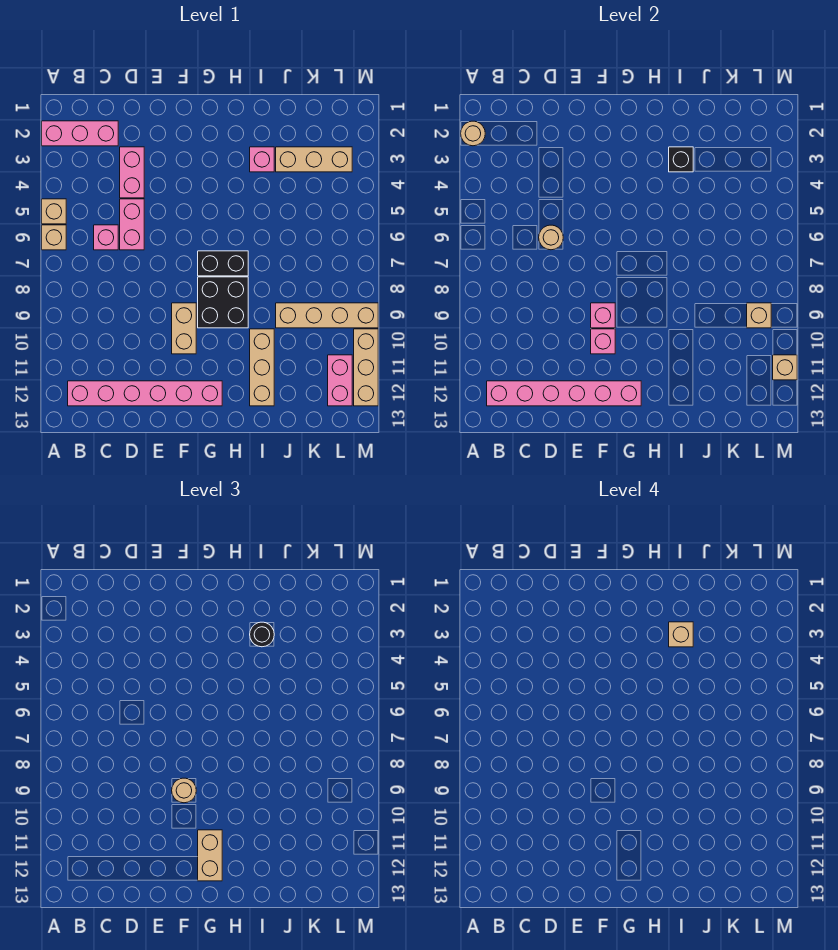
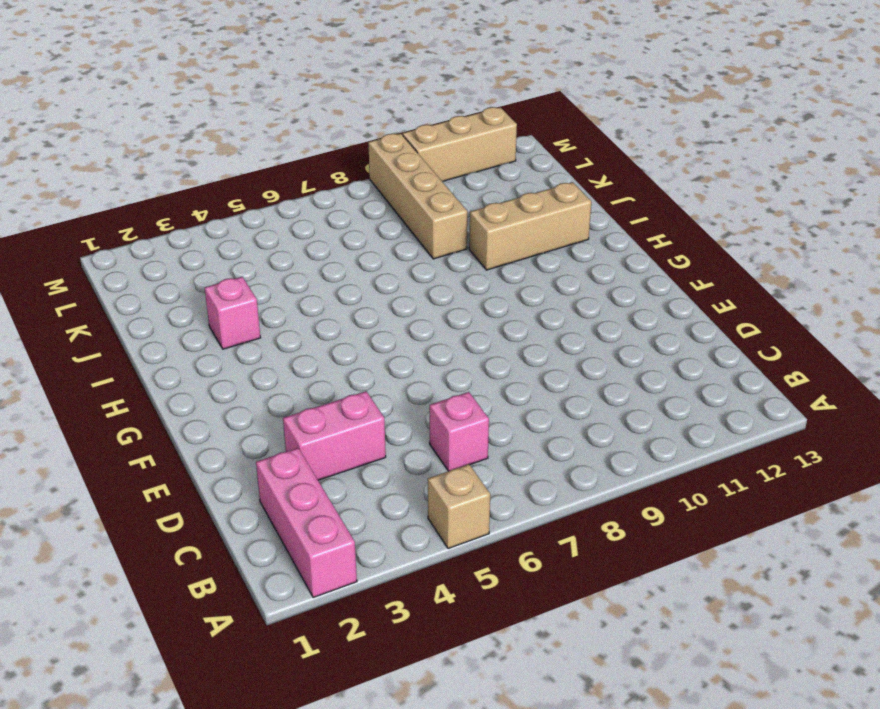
none -> tan brick A6 level 1
none -> pink brick B12:G12 level 1
none -> pink brick D5:D6 level 1

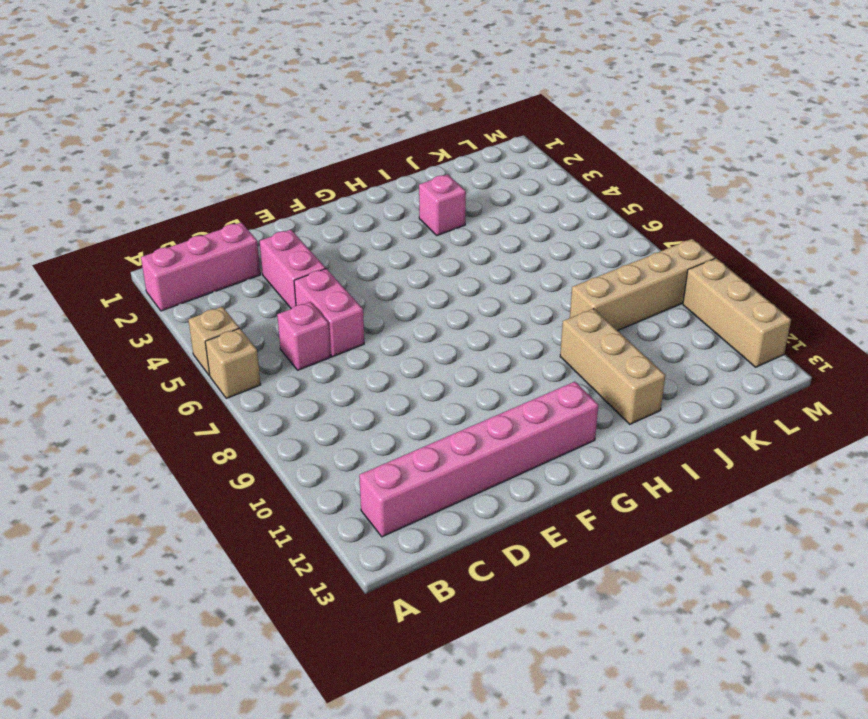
none -> tan brick F9:F10 level 1
none -> black brick G7:H7 level 1
none -> black brick G8:H9 level 1

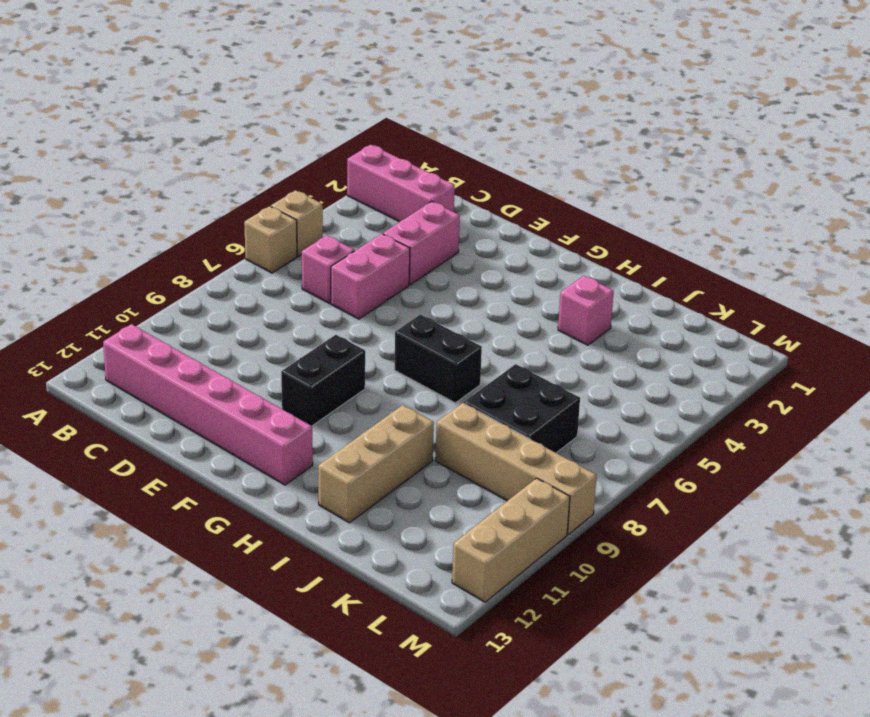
black brick F9:F10 level 1 -> tan brick F9:F10 level 1
black brick J7:K8 level 1 -> black brick G8:H9 level 1
none -> tan brick J3:L3 level 1
none -> pink brick L11:L12 level 1
none -> tan round brick A2 level 2

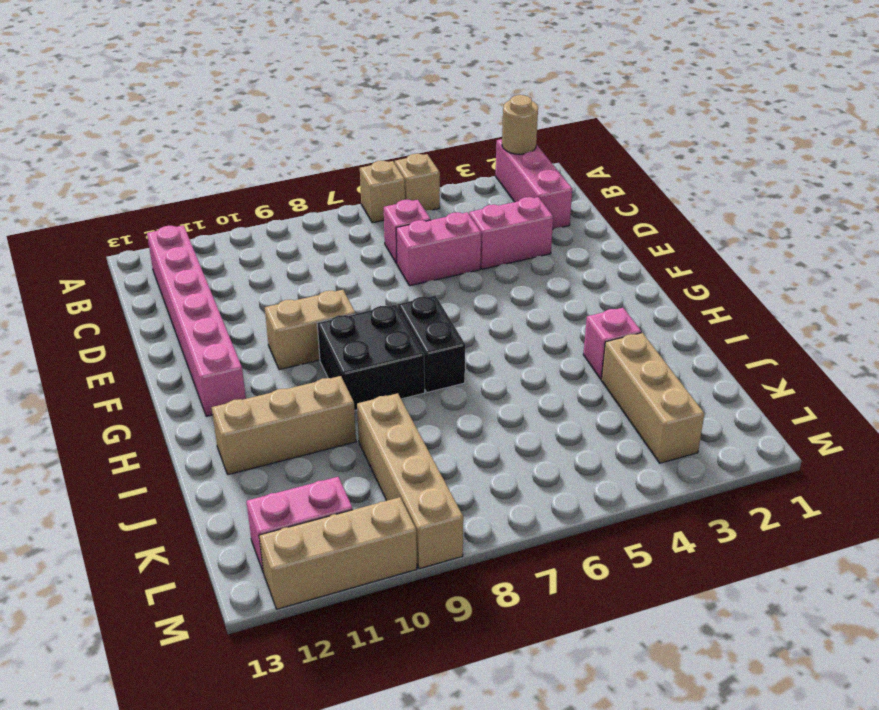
none -> pink brick B12:G12 level 2
none -> tan round brick D6 level 2
none -> pink brick F9 level 2

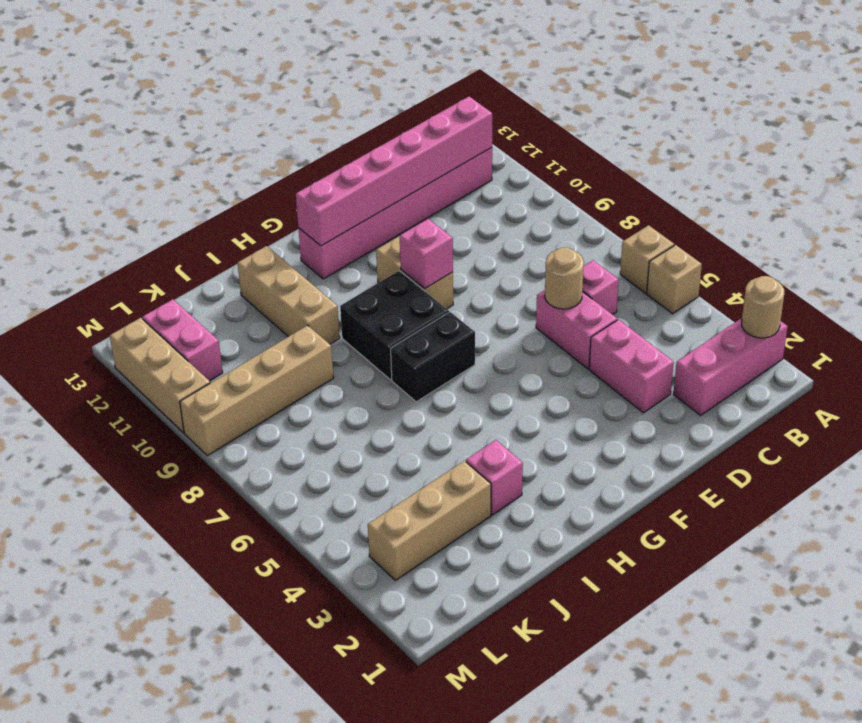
none -> pink brick F10 level 2
none -> black brick I3 level 2
none -> tan brick L9 level 2

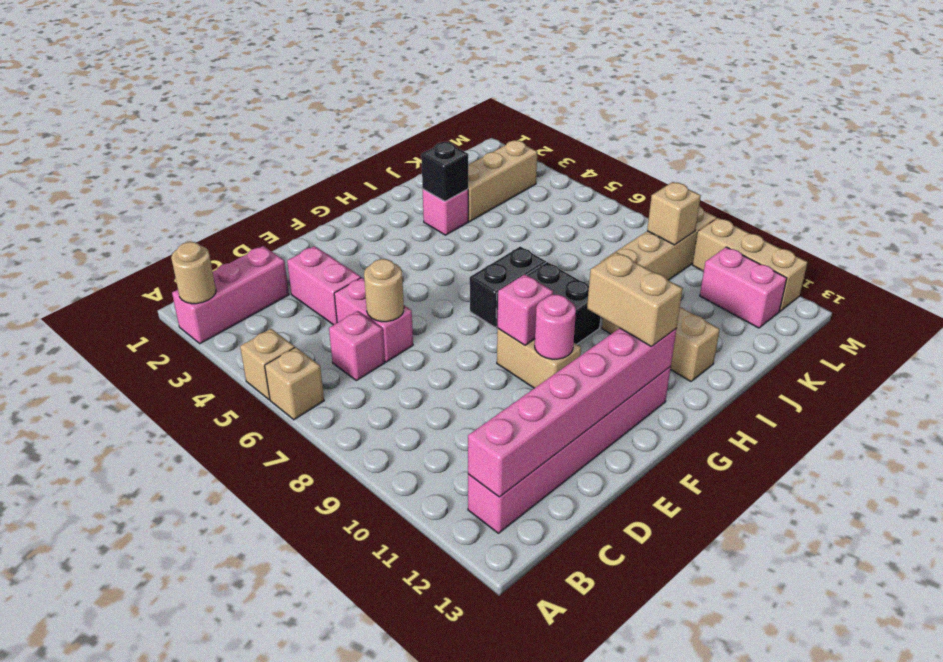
pink round brick F10 level 2 -> pink brick F10 level 2
none -> tan brick M11 level 2
none -> tan round brick F9 level 3
none -> black round brick I3 level 3

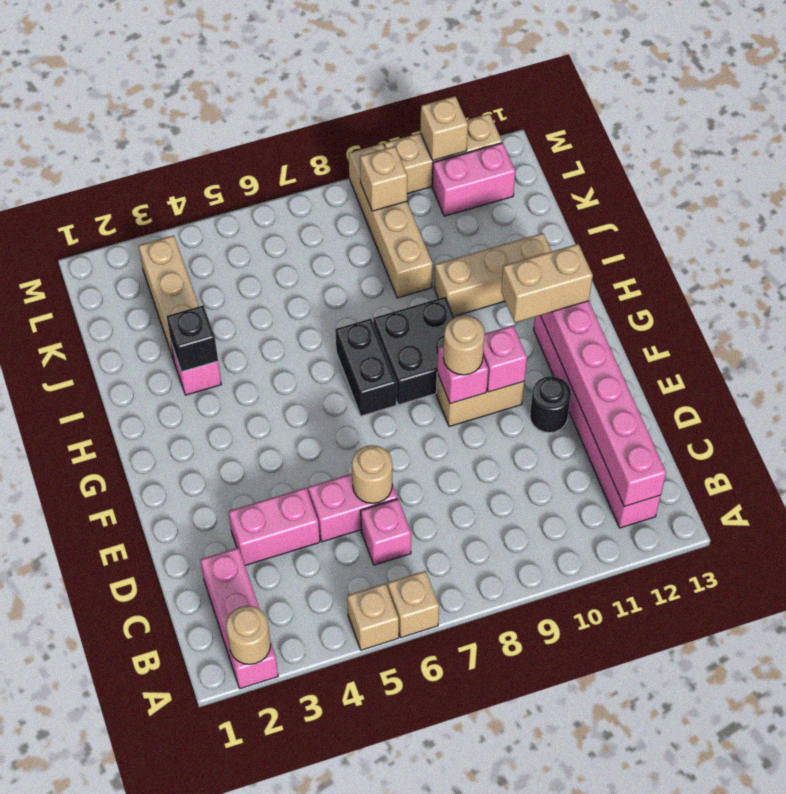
black round brick E11 level 1 -> black round brick I3 level 3
none -> tan brick I3 level 4

